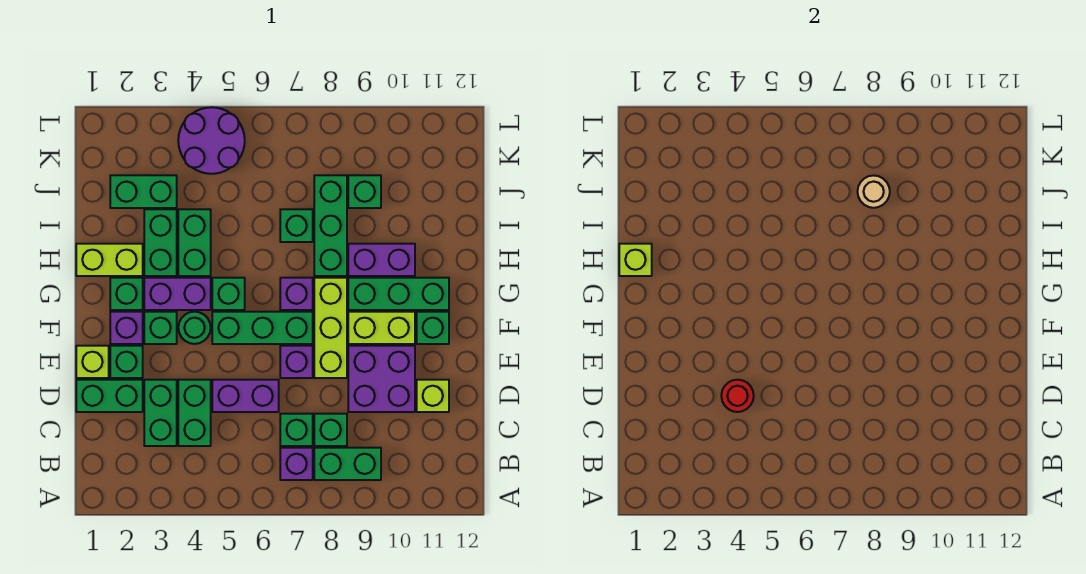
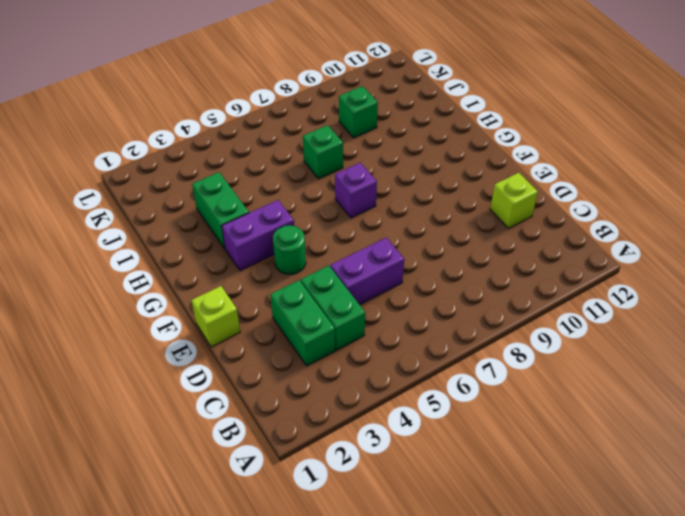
none -> purple brick B7 level 1
none -> green brick B8:B9 level 1
none -> green brick C7 level 1
none -> green brick C8 level 1

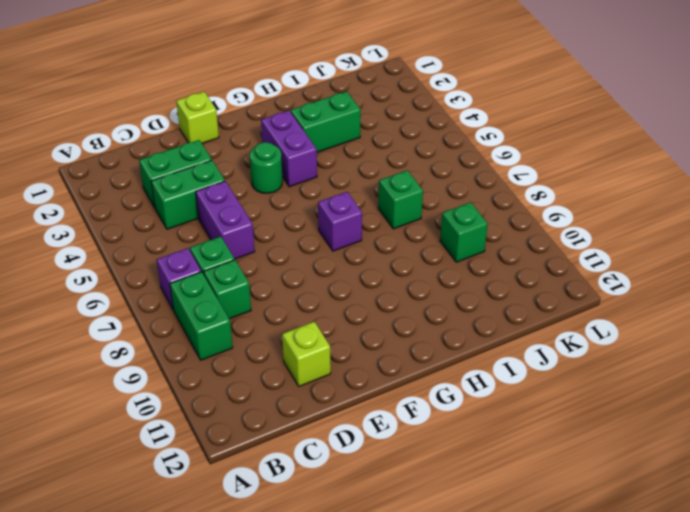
none -> green brick D1:D2 level 1
none -> purple brick D9:E10 level 1
none -> green brick E2 level 1
none -> purple brick E7 level 1

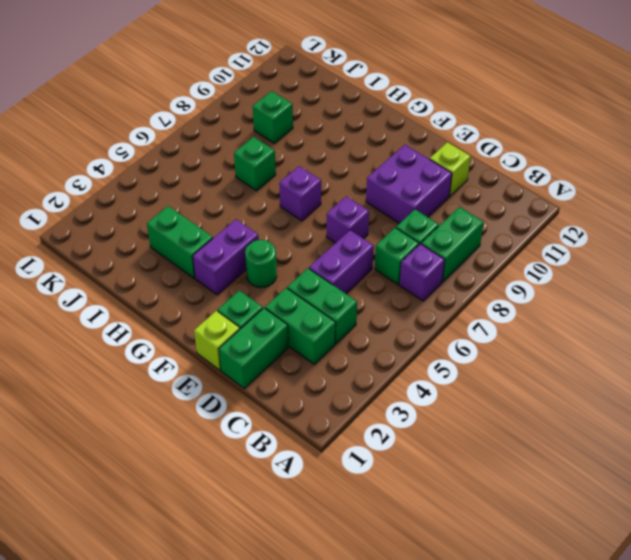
none -> lime brick E8:G8 level 1
none -> purple brick F2 level 1
none -> green brick F3 level 1
none -> green brick F5:F7 level 1

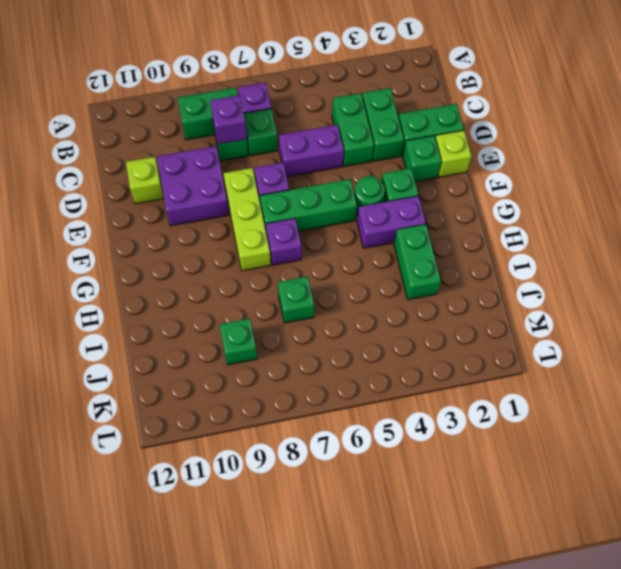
purple brick C8 level 2 -> purple brick F2 level 1
none -> lime brick F9:F10 level 1
none -> green brick F11 level 1
none -> green brick G2 level 1
none -> green brick G5 level 1

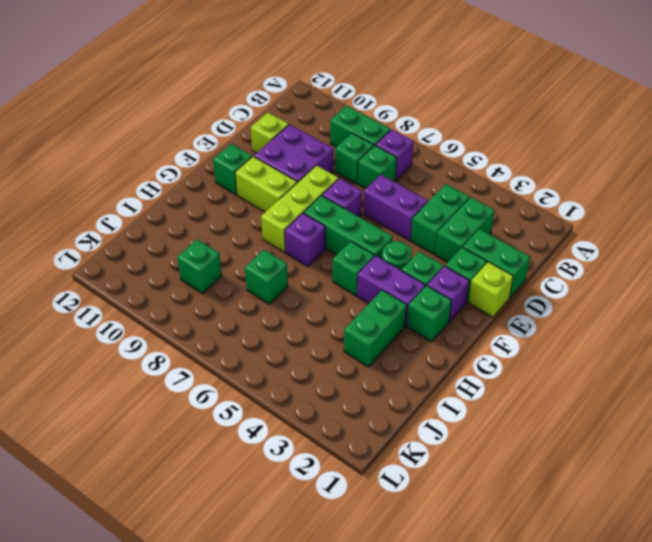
none -> green brick G9:G11 level 1
none -> lime brick H1:H2 level 1
none -> green brick H4:I4 level 1
none -> green brick H8:J8 level 1

